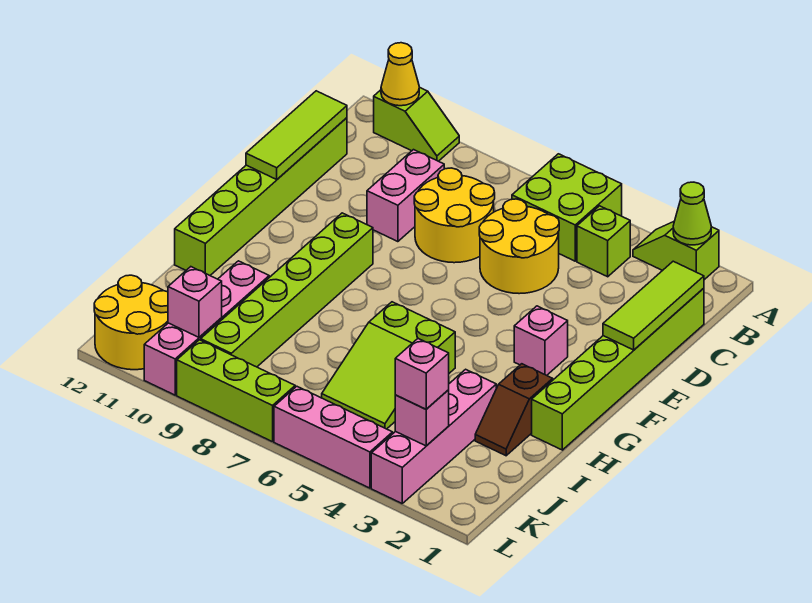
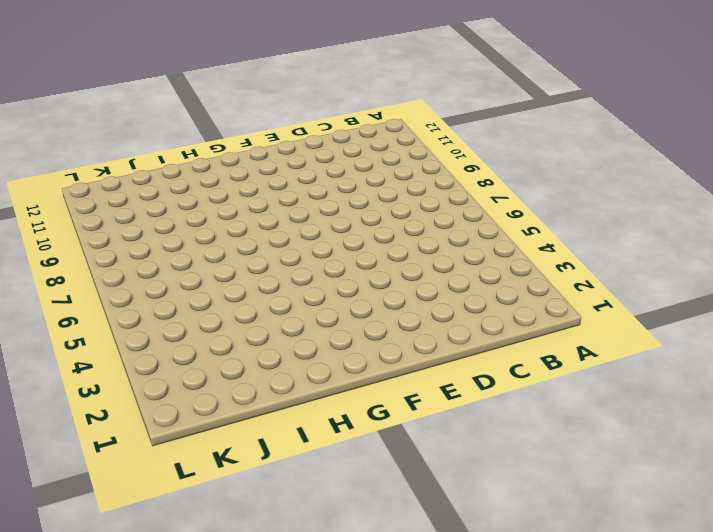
none -> lime slope A2:A3 level 1 top 2
none -> lime brick A5:B6 level 1
none -> lime slope A10:A11 level 1 top 11

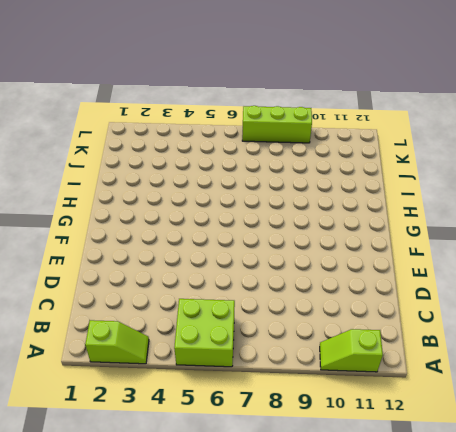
none -> lime brick B4 level 1
none -> lime brick C1:H1 level 1
none -> yellow round brick C5:D6 level 1

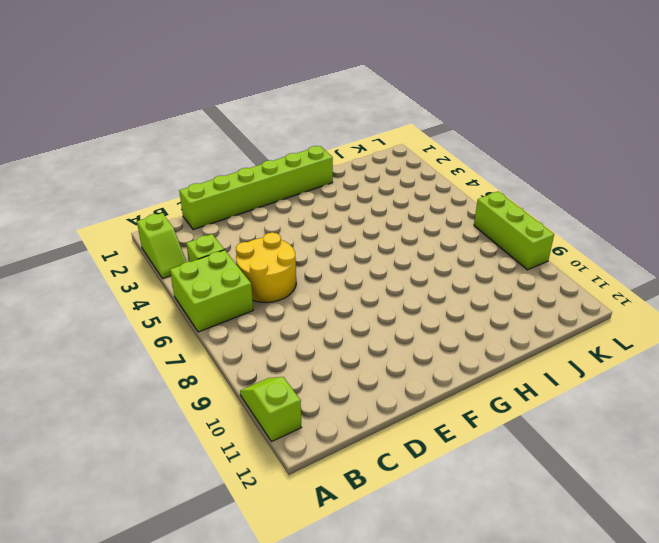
none -> yellow round brick C7:D8 level 1
none -> pink brick C9:D9 level 1
none -> lime brick C12:H12 level 1

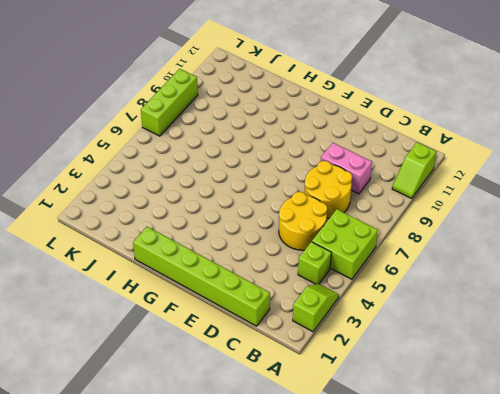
none -> lime brick C12:H12 level 1
none -> pink brick F3 level 1
none -> lime brick F9:K9 level 1

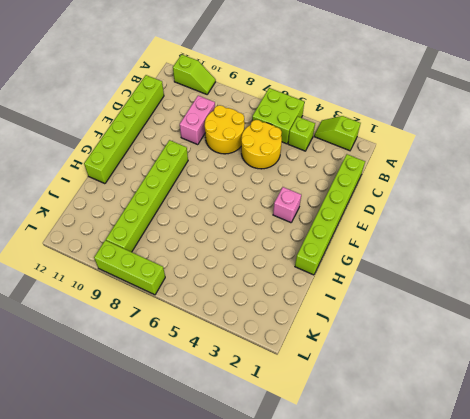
none -> brown slope H2:I2 level 1 top H
none -> lime slope H5:J6 level 1 top H
none -> pink brick I3:L3 level 1

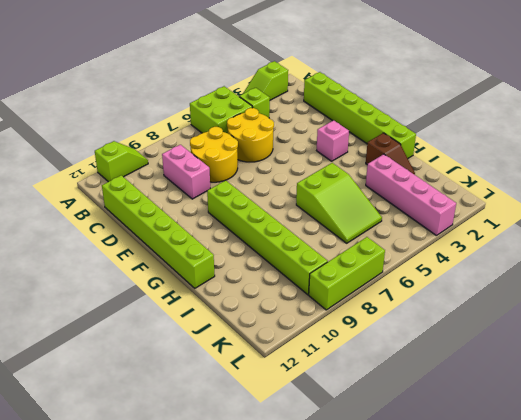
none -> pink brick I10:L10 level 1
none -> yellow round brick K11:L12 level 1
none -> pink brick L4:L6 level 1

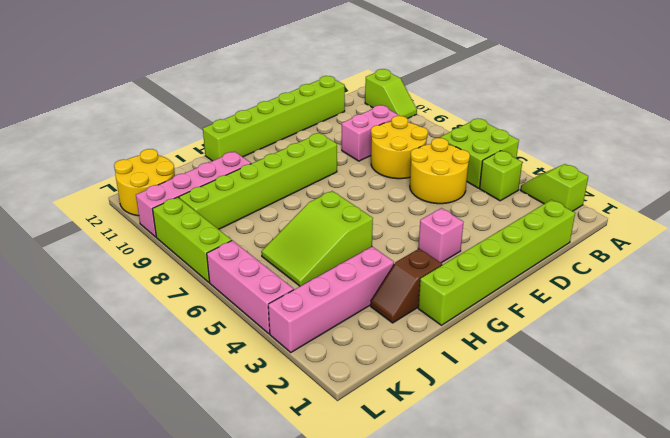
none -> lime cone A2 level 2
none -> yellow cone A11 level 2
none -> lime tile C1:E1 level 2

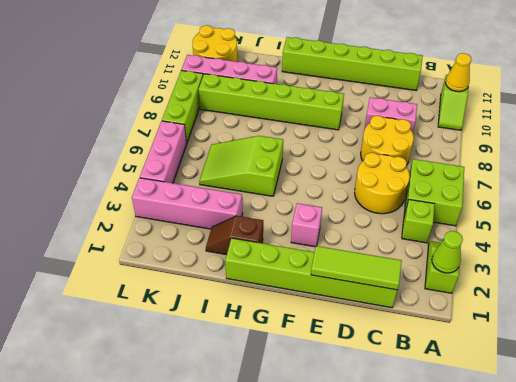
none -> lime tile C12:E12 level 2
none -> pink brick K3 level 2
none -> pink brick K10 level 2

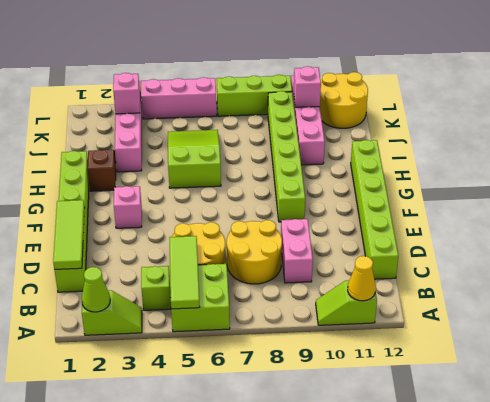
lime tile A5:C5 level 2 -> lime tile C12:E12 level 2
none -> pink brick K3 level 3

